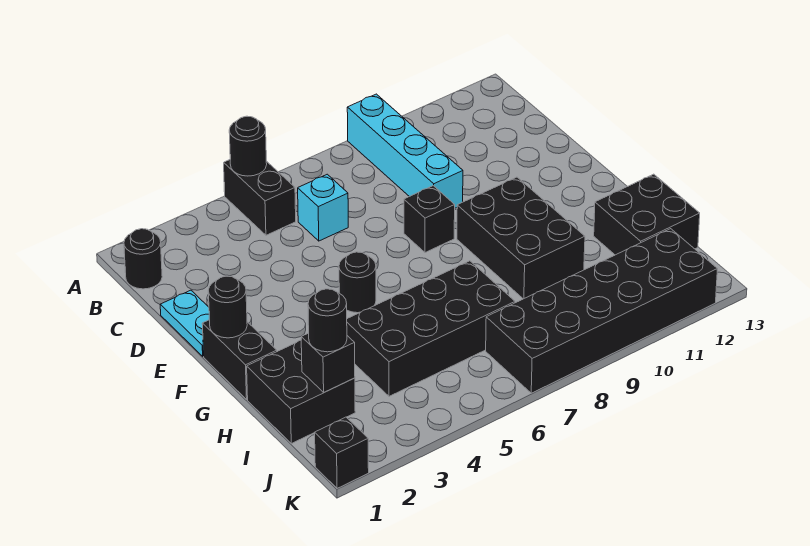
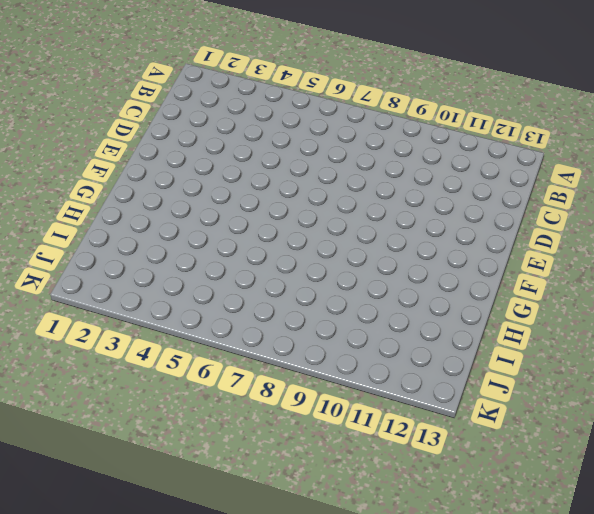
none -> black brick A5:B5 level 1
none -> cyan brick A9:D9 level 1
none -> black round brick B1 level 1

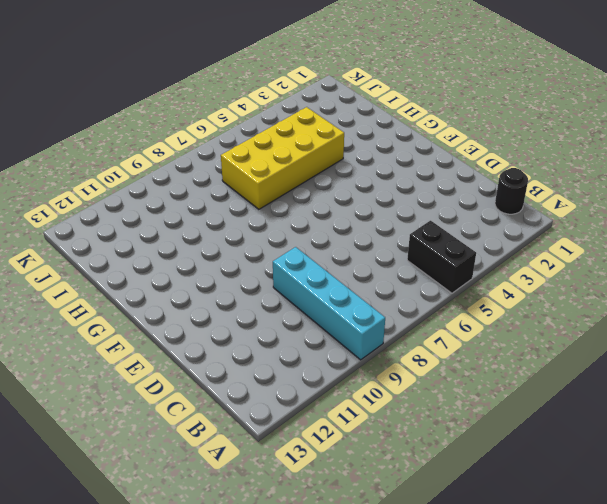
yellow brick H4:I7 level 1 -> black brick H4:I7 level 1
none -> cyan brick C6 level 1
none -> cyan plate D1:E1 level 1
none -> black brick E8 level 1

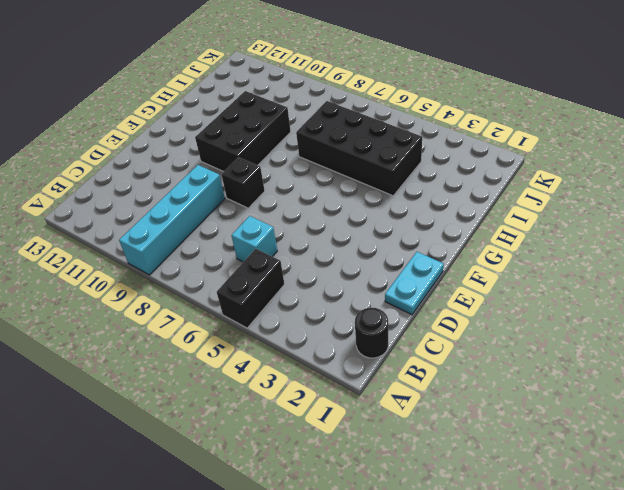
none -> black brick F1:G1 level 1
none -> black round brick F5 level 1
none -> black brick H1:I2 level 1

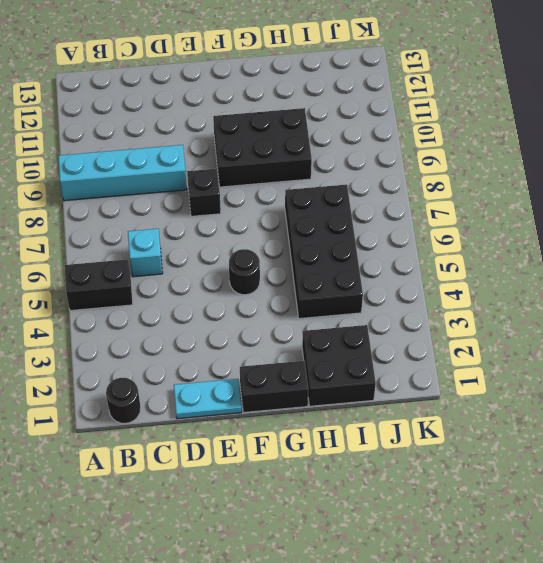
none -> black brick H12:I13 level 1
none -> black brick J7:K12 level 1
none -> black brick K1 level 1

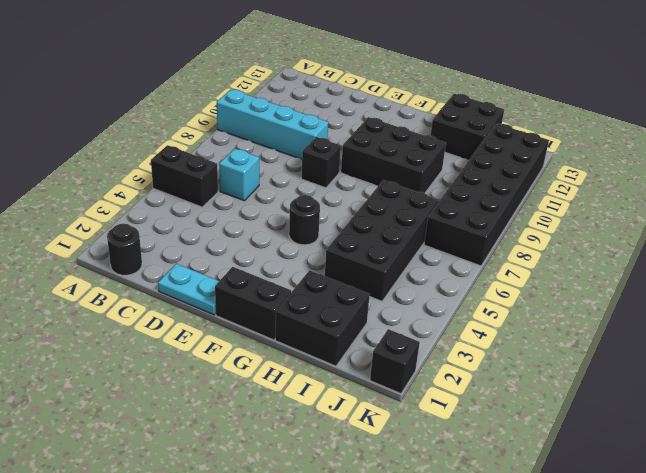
none -> black round brick A5 level 2
none -> black round brick F1 level 2
none -> black brick I2 level 2

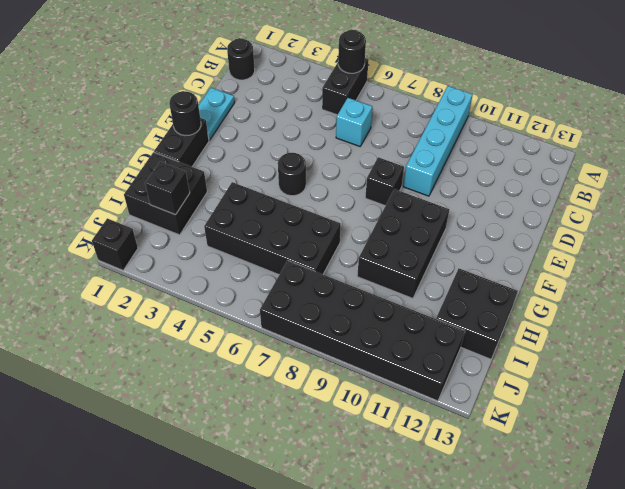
none -> black round brick I2 level 3

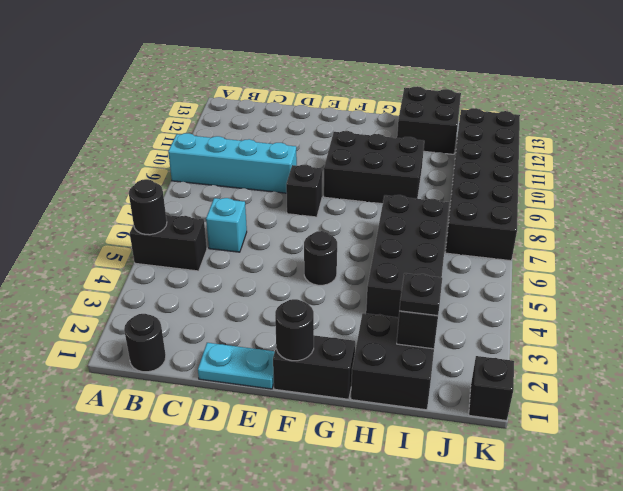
black plate I2 level 3 -> black round brick I2 level 3

